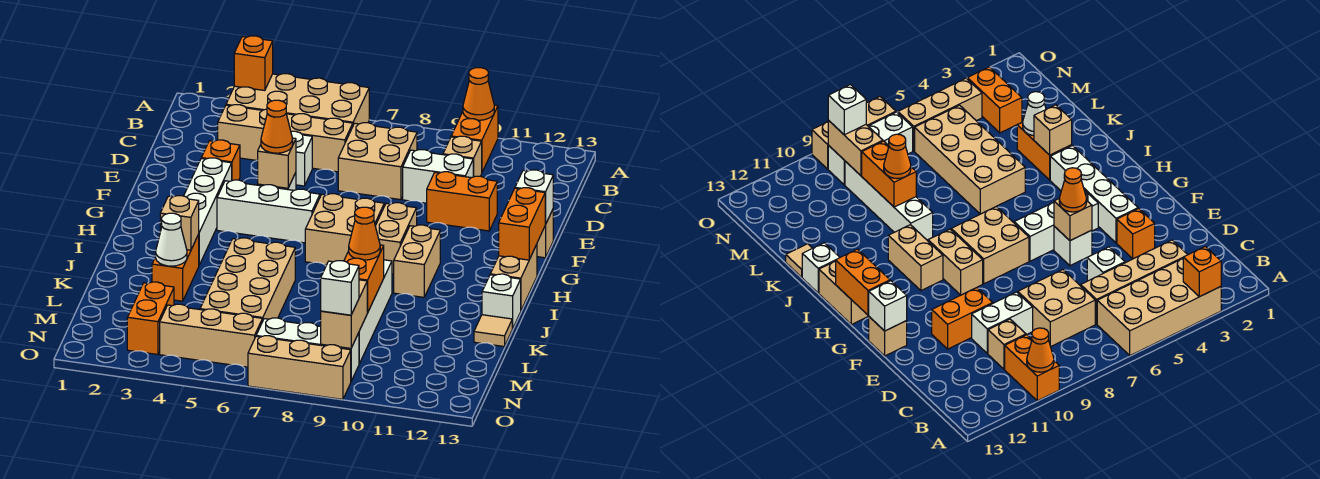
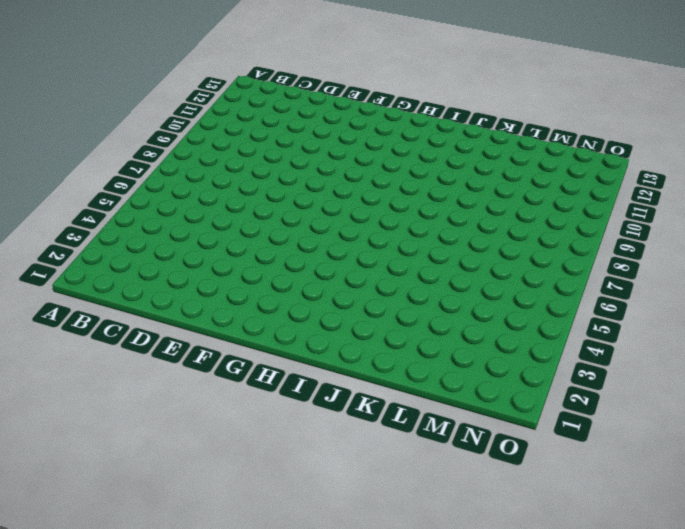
none -> tan brick A3:B6 level 1
none -> orange brick A10:B10 level 1
none -> tan brick C3:C6 level 1
none -> tan brick C7:D8 level 1

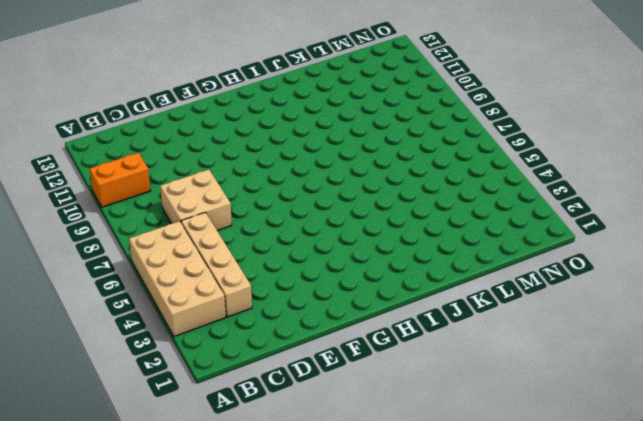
none -> tan brick C10 level 1
none -> white brick D5 level 1
none -> white brick D9:D10 level 1
none -> orange brick E3 level 1

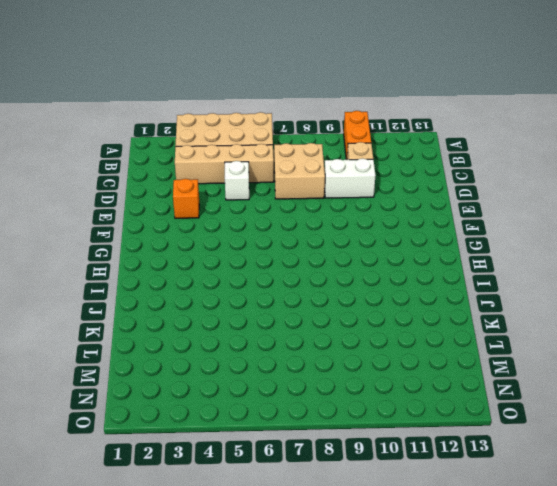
none -> orange brick E10:E11 level 1
none -> white brick F3:I3 level 1
none -> white brick F5 level 1
none -> tan brick F13 level 1

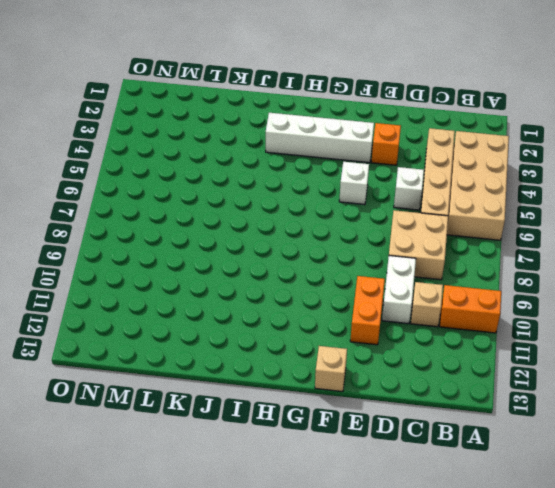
none -> white brick G4:G6 level 1
none -> tan brick G7:H8 level 1
none -> tan brick G9:H9 level 1
none -> tan brick H10:I10 level 1

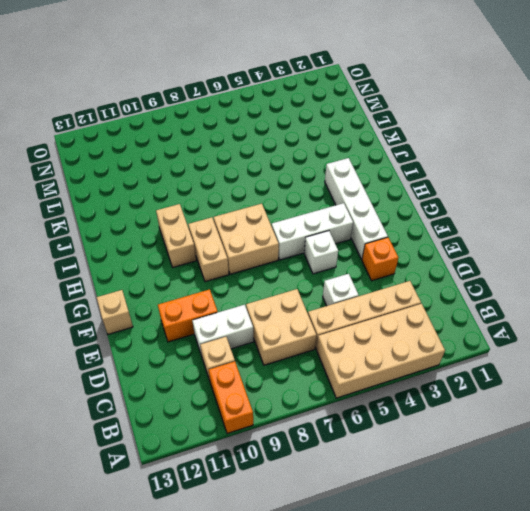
none -> tan brick H13:I13 level 1
none -> orange brick J3:K3 level 1
none -> tan brick J5:M6 level 1
none -> white brick J9:M9 level 1

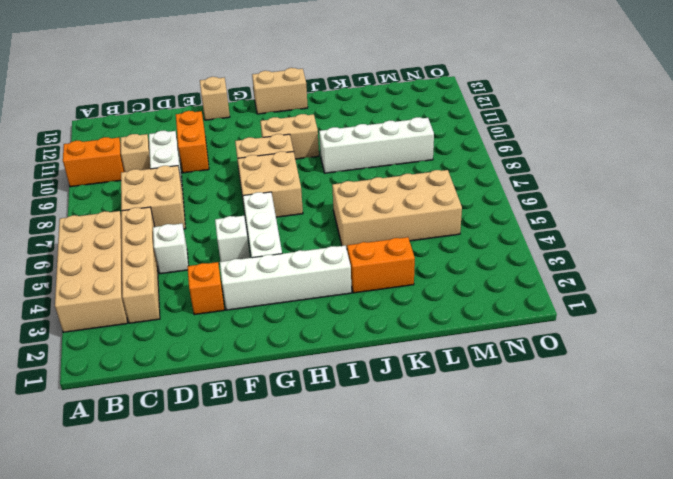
none -> white brick J13 level 1
none -> tan tile K13 level 1
none -> orange brick M3:N3 level 1
none -> tan brick N4:N6 level 1

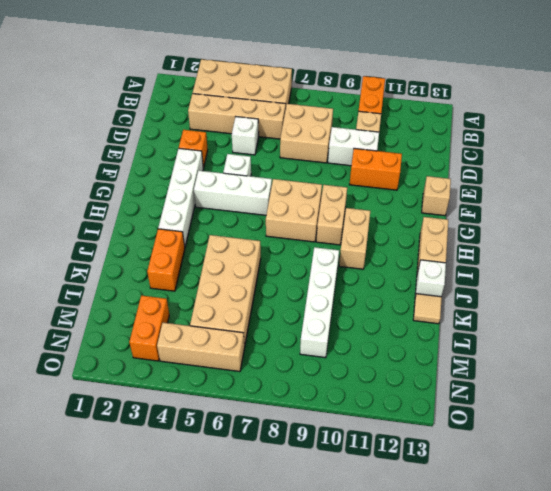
none -> white brick N7:N9 level 1
none -> tan brick O7:O9 level 1
none -> orange brick A3 level 2
none -> orange cone A10 level 2

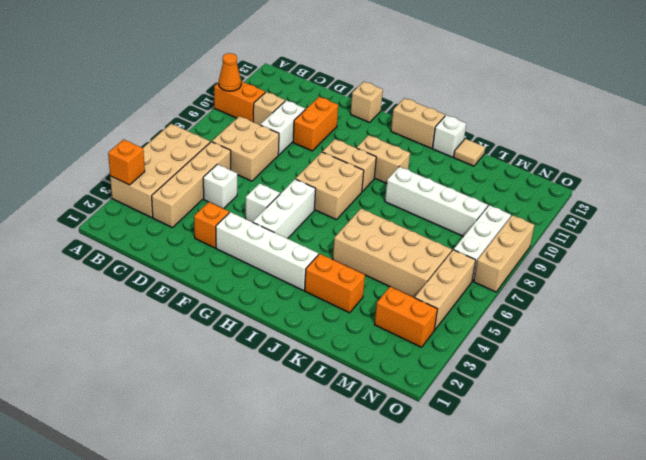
none -> tan brick F5 level 2
none -> white brick F13 level 2
none -> orange brick G13:H13 level 2
none -> tan brick J3 level 2

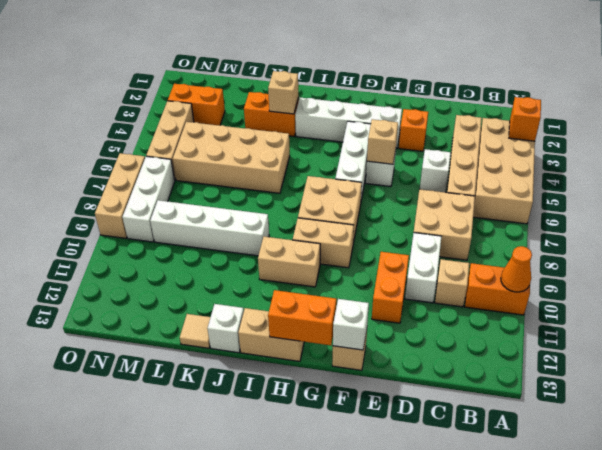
none -> white cone K3 level 2
none -> orange brick K9:L9 level 2
none -> tan brick M9:N9 level 2
none -> orange cone F5 level 3

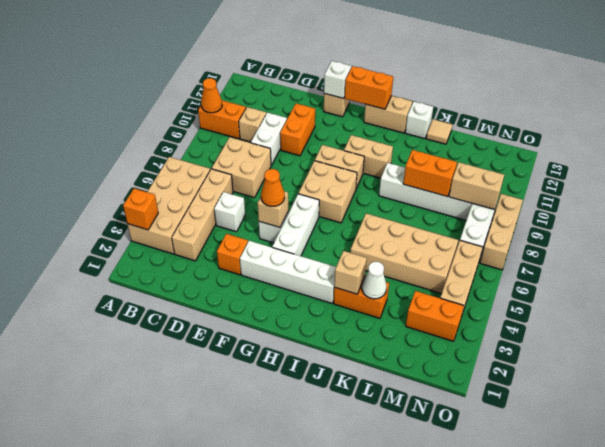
none -> orange cone K9 level 3
none -> white brick N9 level 3

